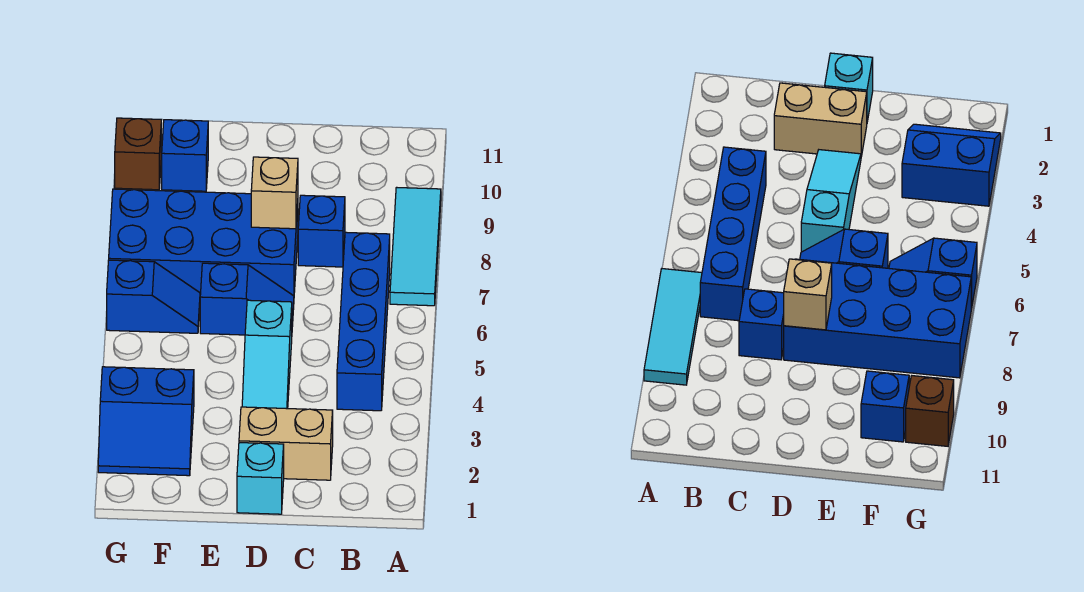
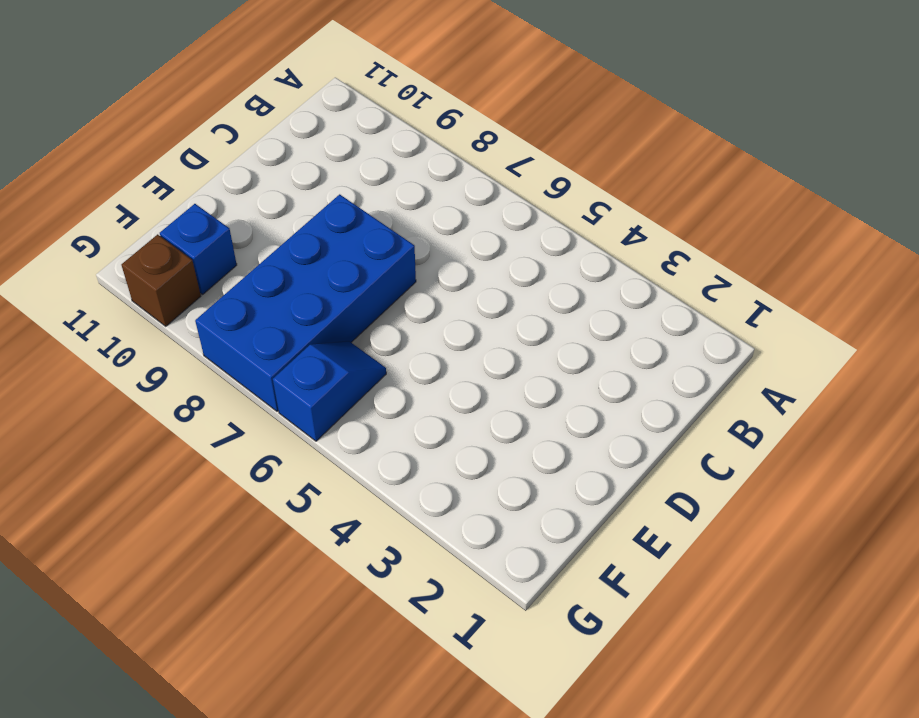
none -> cyan tile A7:A9 level 1
none -> blue brick B4:B7 level 1
none -> tan brick C2:D2 level 1

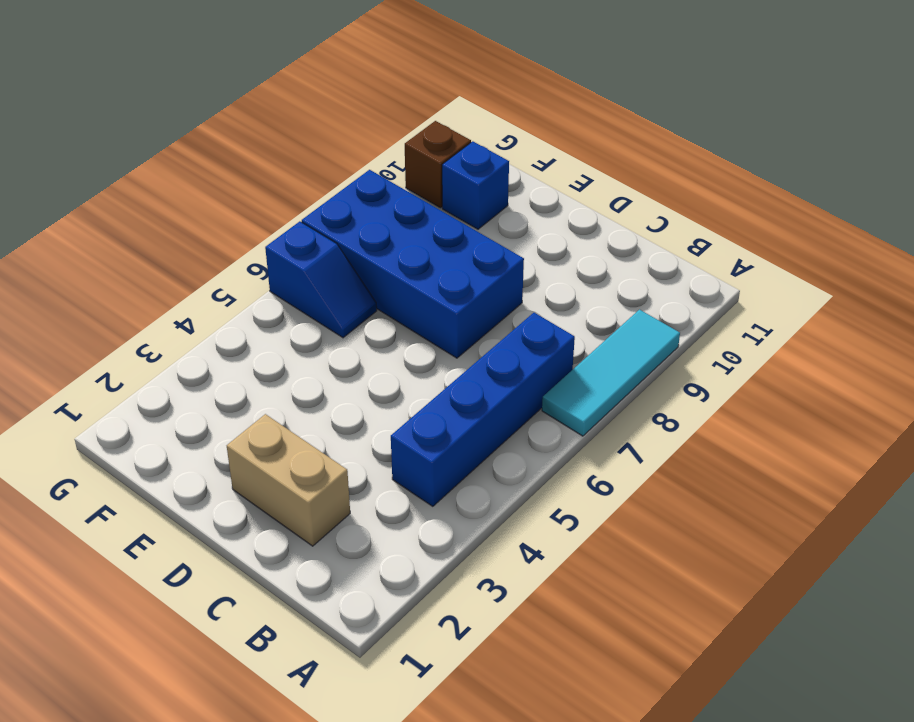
none -> blue brick C8 level 1
none -> cyan brick D1 level 1
none -> cyan slope D3:D5 level 1 top 5

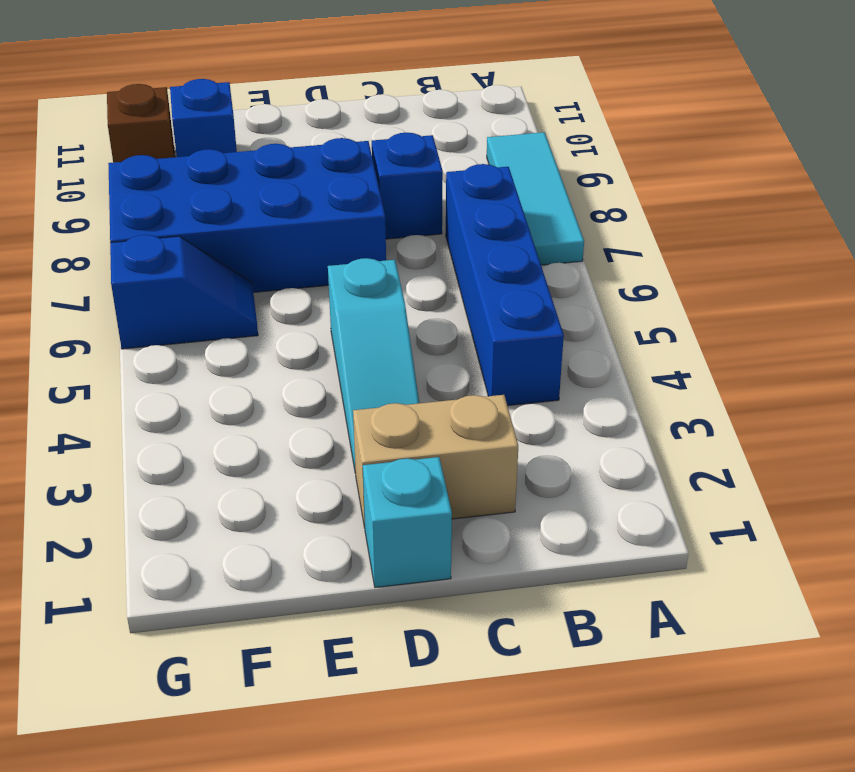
none -> blue slope D6:E6 level 1 top E
none -> blue slope F2:G3 level 1 top 3
none -> tan brick D8 level 2

